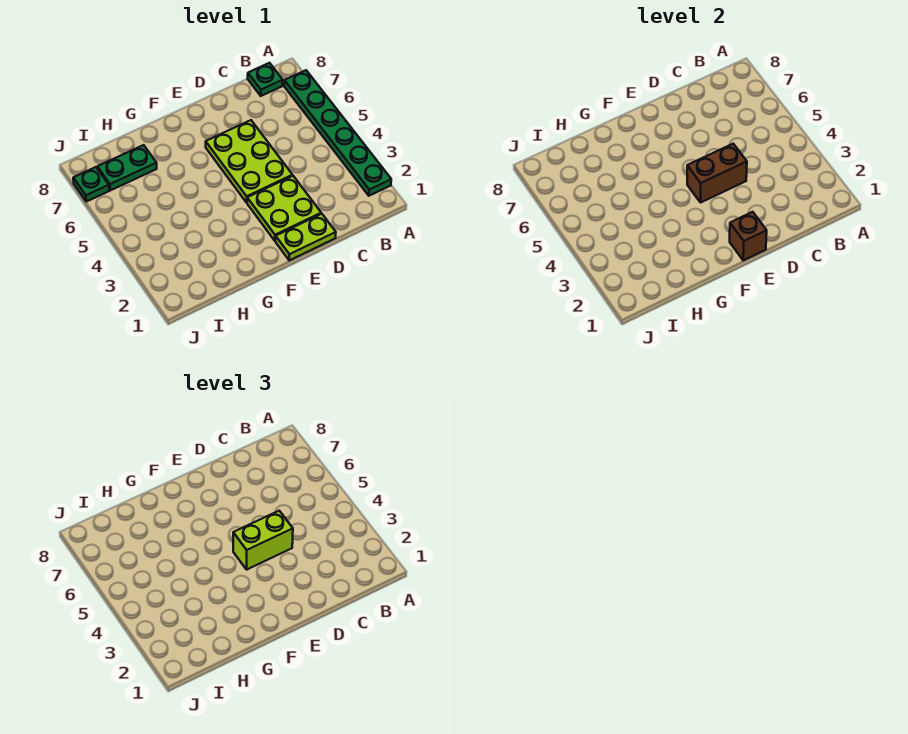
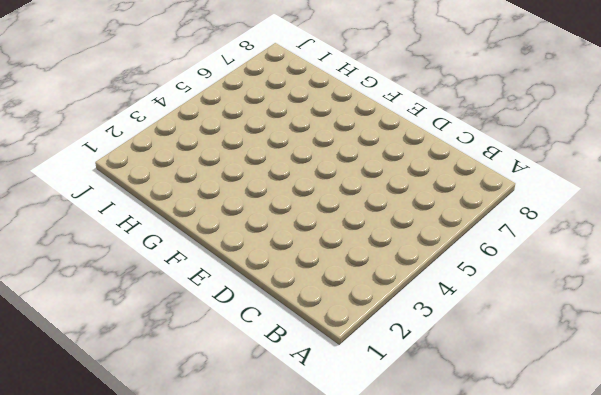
none -> green plate A2:A7 level 1
none -> green plate B8 level 1

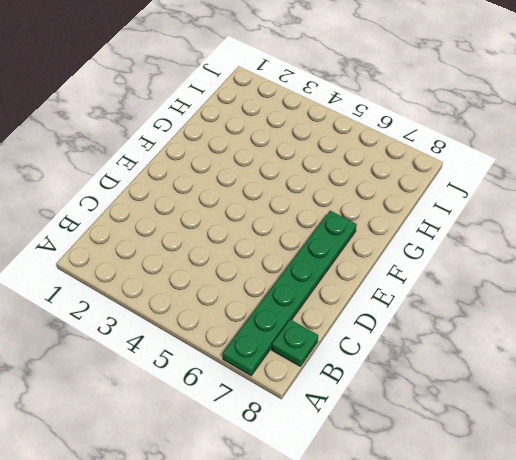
green plate A7:F7 level 1 -> green plate A2:A7 level 1
none -> lime plate D1:E1 level 1
none -> lime plate D2:E3 level 1

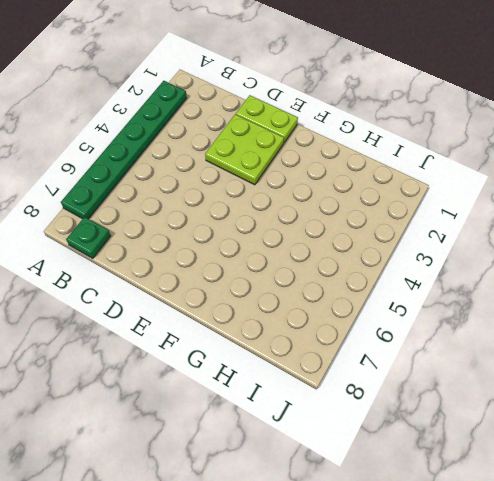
none -> lime plate D4:E6 level 1
none -> green plate H7:I7 level 1

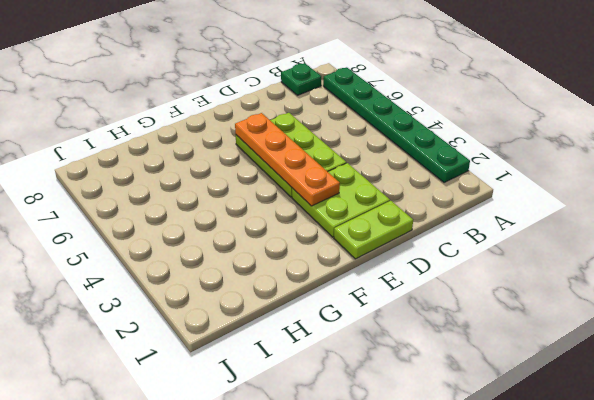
orange plate E3:E6 level 2 -> brown brick D4:E4 level 2
none -> green plate H7:I7 level 1
none -> green plate J7 level 1

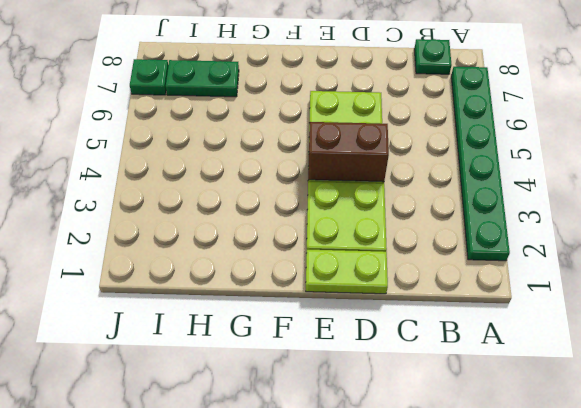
none -> brown brick E1 level 2
none -> lime brick D4:E4 level 3

